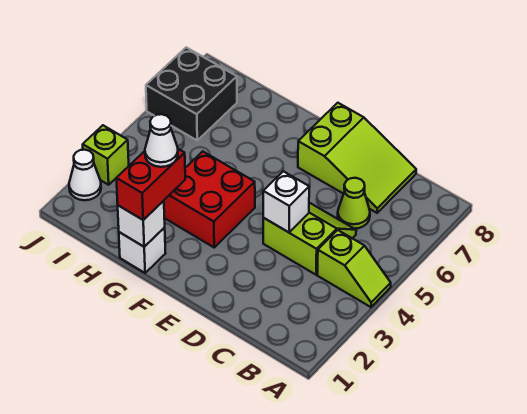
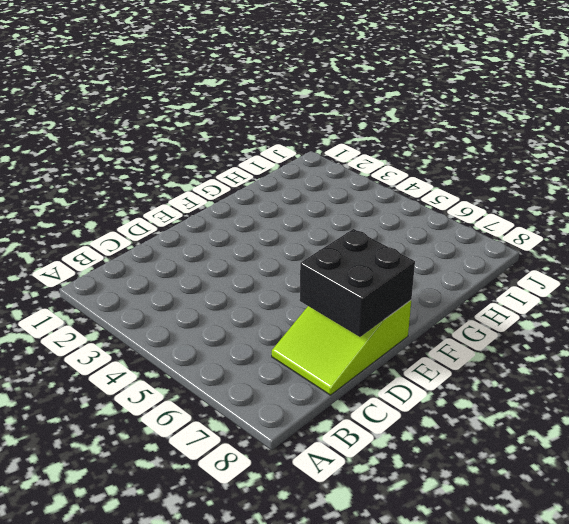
black brick D7:E8 level 2 -> black brick I6:J7 level 1
none -> lime slope A4:B4 level 1 top B
none -> lime slope C4:D5 level 1 top 4
none -> lime cone C6 level 1

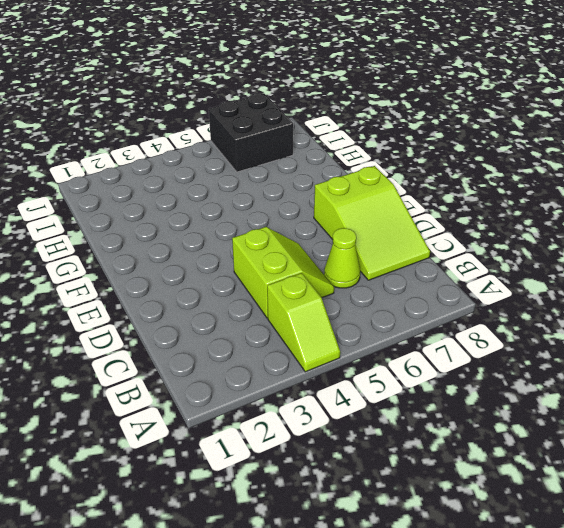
none -> red brick F3:G4 level 1
none -> white brick G1 level 1
none -> white cone J2 level 1

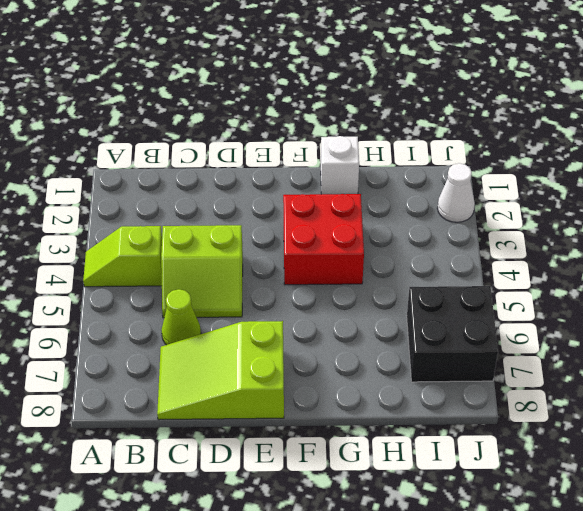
none -> lime brick J3 level 1
none -> white brick D4 level 2
none -> white brick G1 level 2

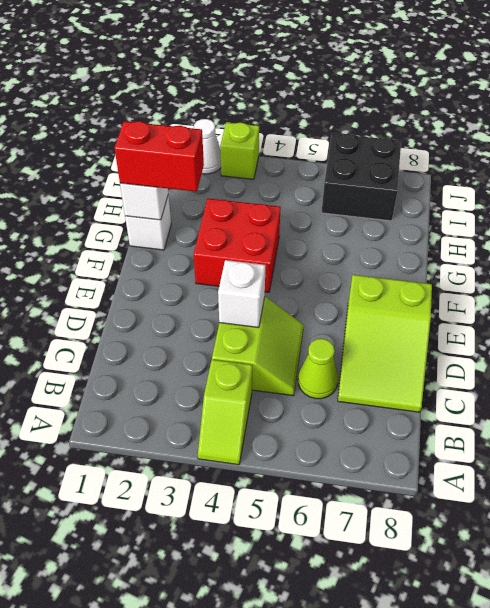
none -> white cone G2 level 4

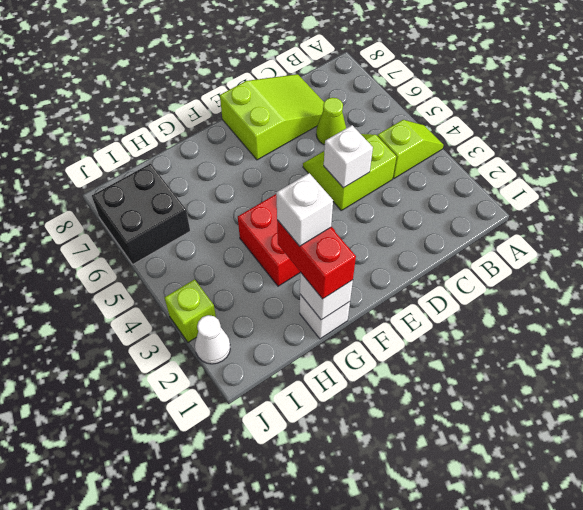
white brick G2 level 4 -> white cone G2 level 4

